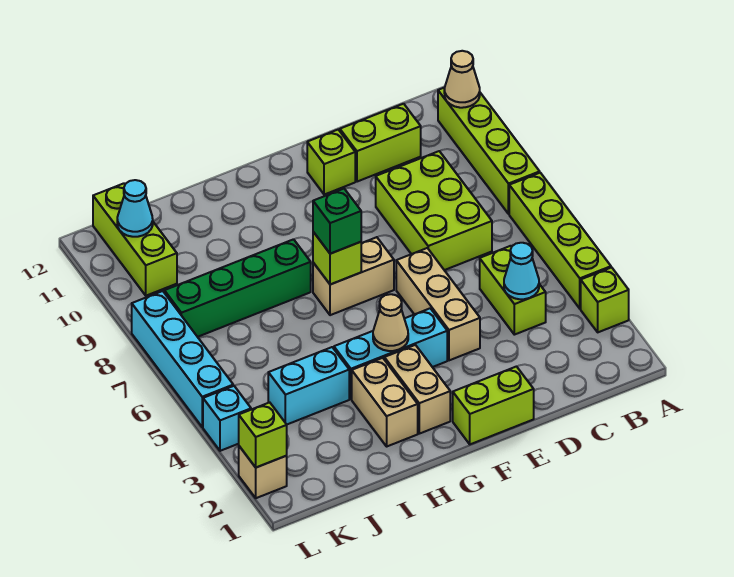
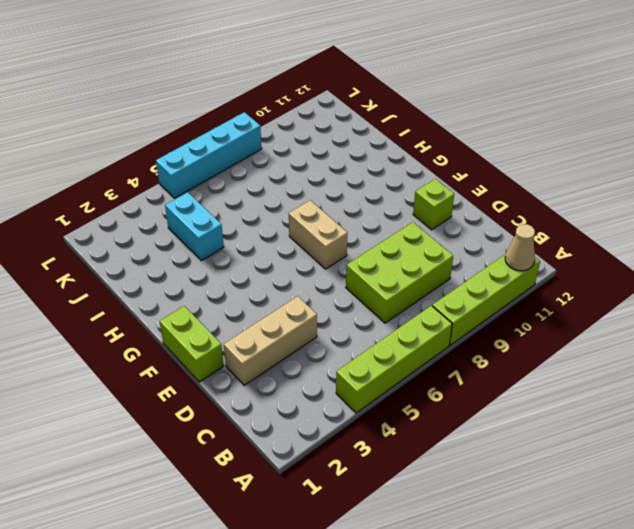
tan brick D2:D4 level 1 -> tan brick E4:E6 level 1
none -> lime brick A3 level 1
none -> lime brick C4:C5 level 1
none -> lime brick C11:D11 level 1

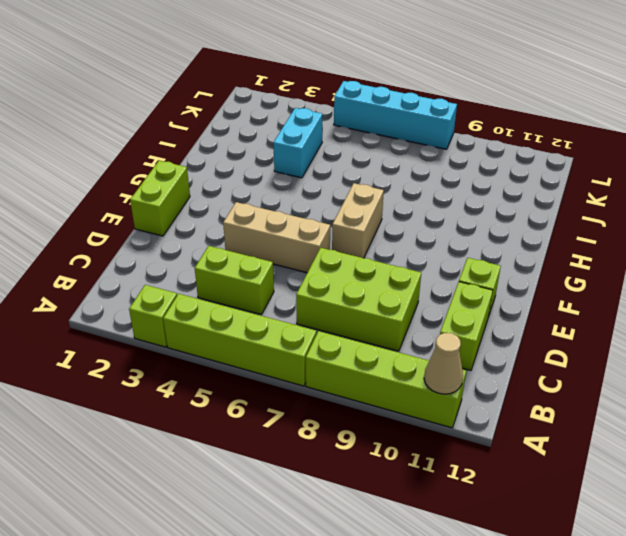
none -> cyan brick F4:H4 level 1
none -> tan brick G2:G3 level 1
none -> tan brick H2:H3 level 1

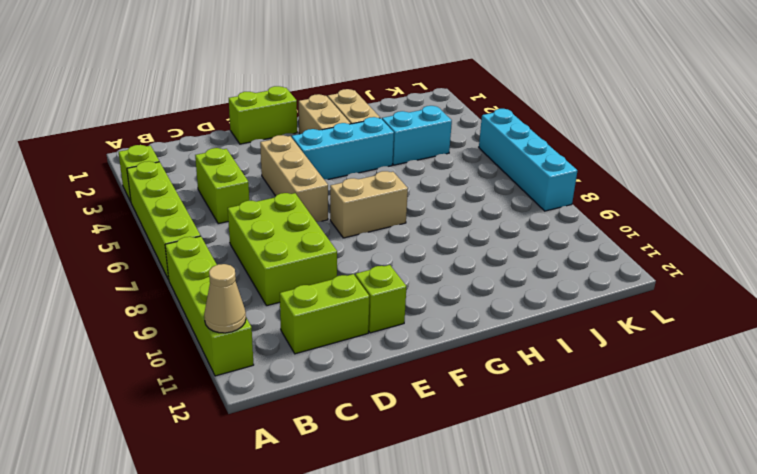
none -> green brick H8:K8 level 1
none -> lime brick K10:K12 level 1
none -> tan brick L2 level 1

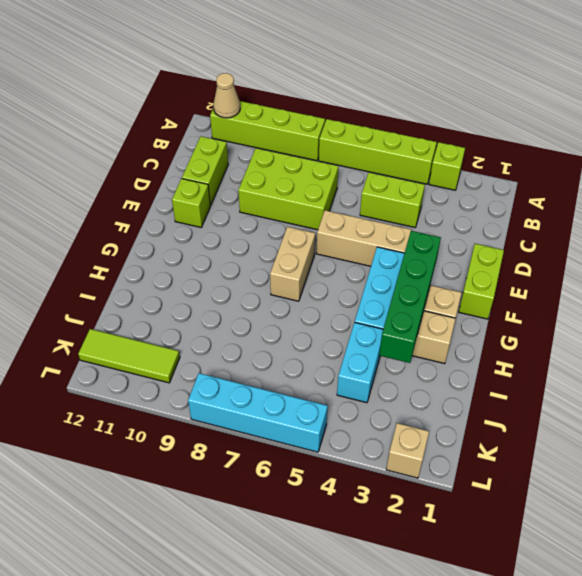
green brick F3:I3 level 2 -> green brick H8:K8 level 1
lime tile K10:K12 level 1 -> lime brick K10:K12 level 1
none -> cyan brick L4 level 1
none -> cyan cone C4 level 2
none -> tan cone G4 level 2

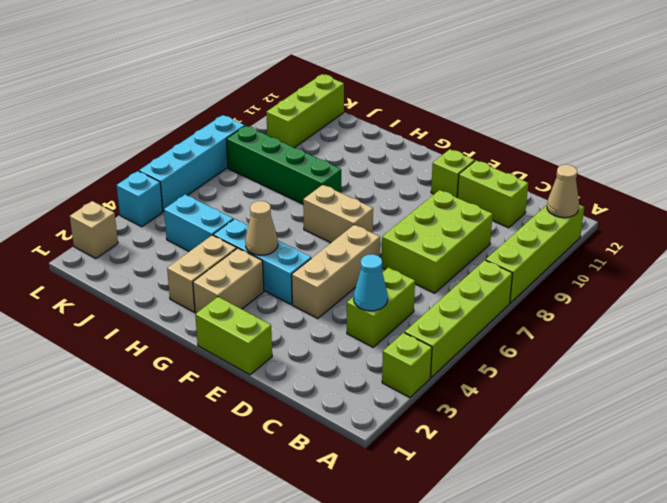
none -> lime brick G7 level 2
none -> cyan cone K11 level 2
none -> lime brick L2 level 2

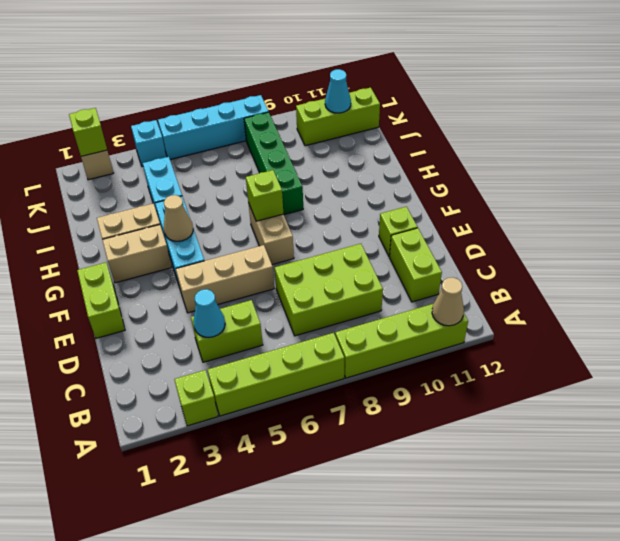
none -> green brick G7 level 3

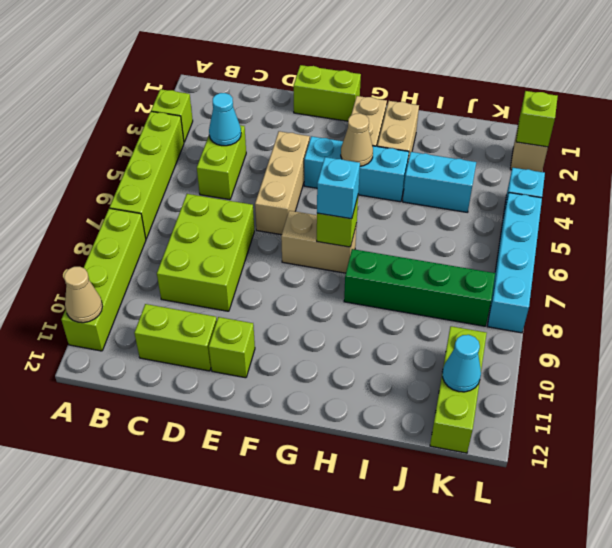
cyan brick G7 level 3 -> green brick G7 level 3

